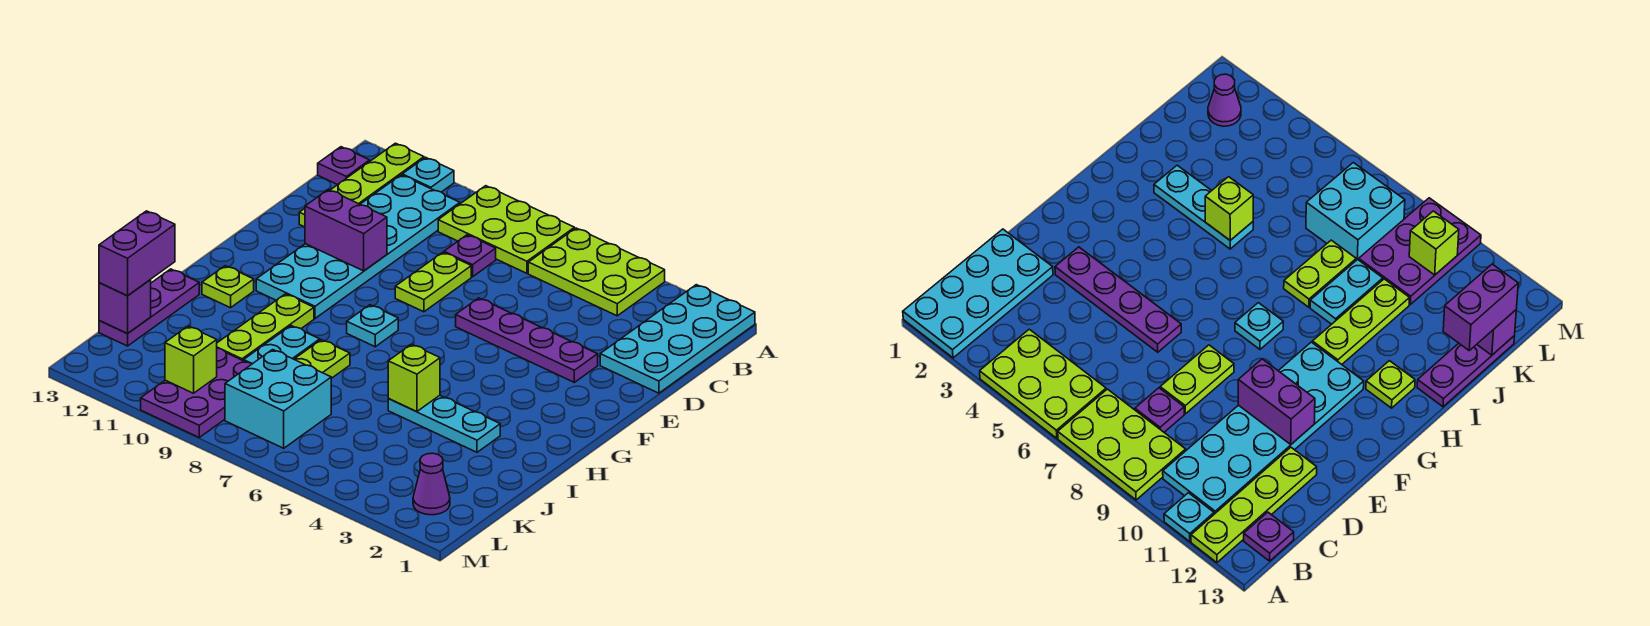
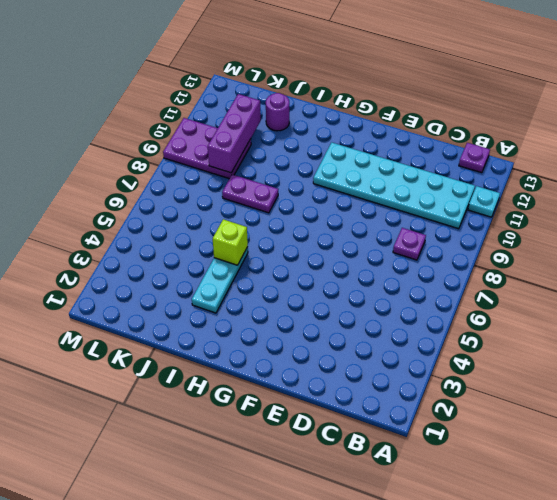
purple plate I8:J8 level 1 -> lime plate I8:J8 level 1
purple round brick J12 level 1 -> none
purple brick K9:K11 level 2 -> none
none -> cyan plate A1:D2 level 1
none -> lime plate A4:B6 level 1
none -> lime plate A7:B9 level 1

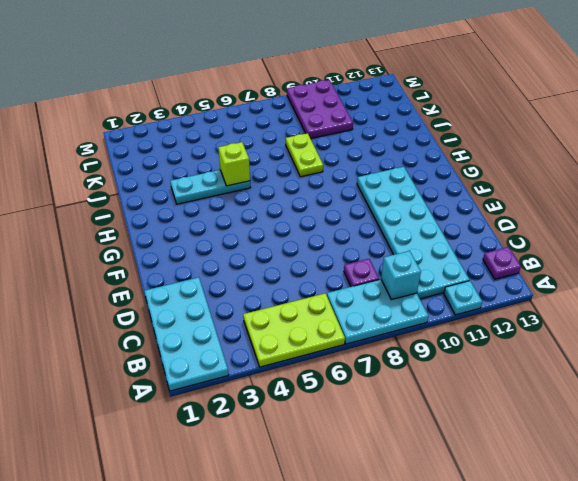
cyan plate A7:B9 level 1 -> lime plate A7:B9 level 1
cyan brick B9 level 2 -> none
none -> lime plate A12:D12 level 1
none -> lime plate D8:E8 level 1
none -> purple plate E3:E6 level 1

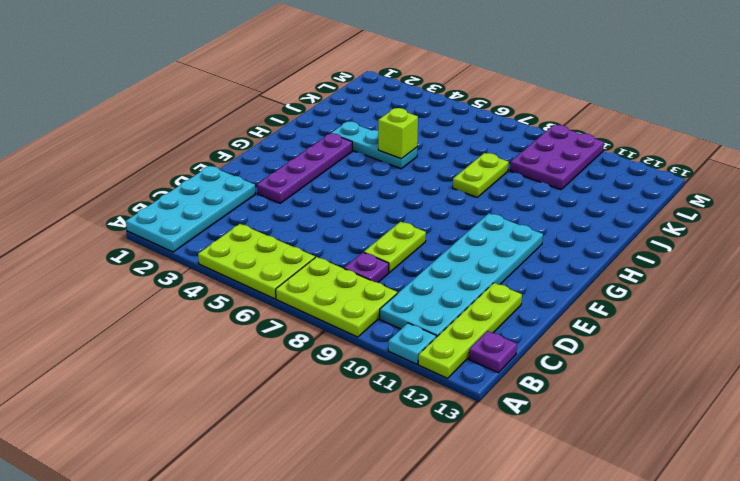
purple plate E3:H3 level 1 -> purple plate E3:E6 level 1
none -> cyan plate G8 level 1
none -> lime plate H10:J10 level 1
none -> lime plate H12 level 1

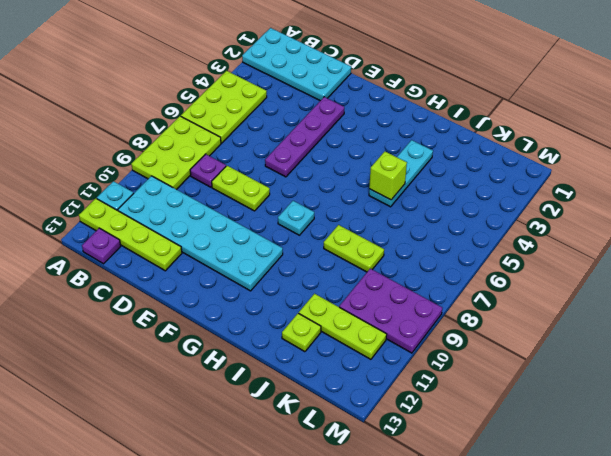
lime plate J11:L11 level 1 -> lime plate H10:J10 level 1
lime plate J12 level 1 -> lime plate H12 level 1
none -> cyan plate I9:J9 level 1
none -> purple plate I13:K13 level 1
none -> cyan brick K7:L8 level 1

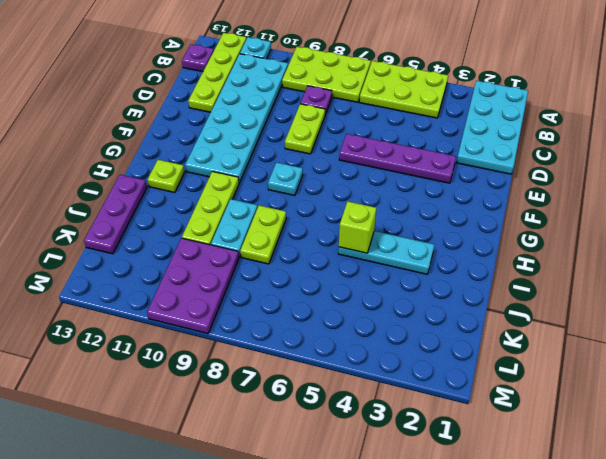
none -> cyan brick K7:L8 level 1
none -> purple cone L2 level 1
none -> purple brick E10:E11 level 2

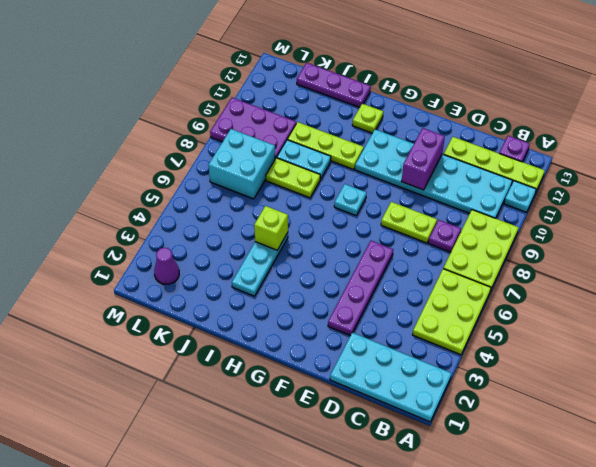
none -> purple brick K13 level 2
none -> lime brick L10 level 2
none -> purple brick J13:K13 level 3

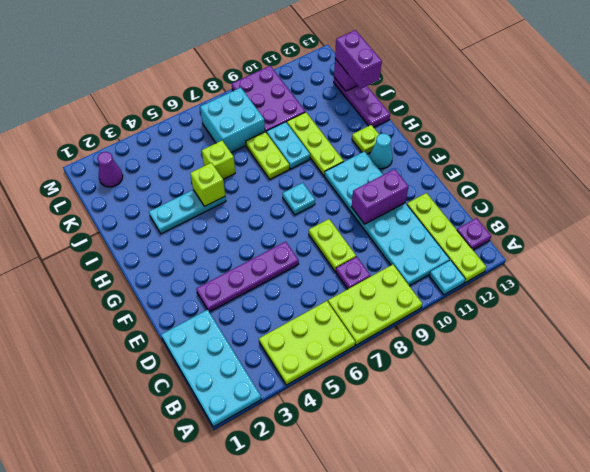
cyan cone G12 level 1 -> none
lime brick J6 level 1 -> lime brick L10 level 2

